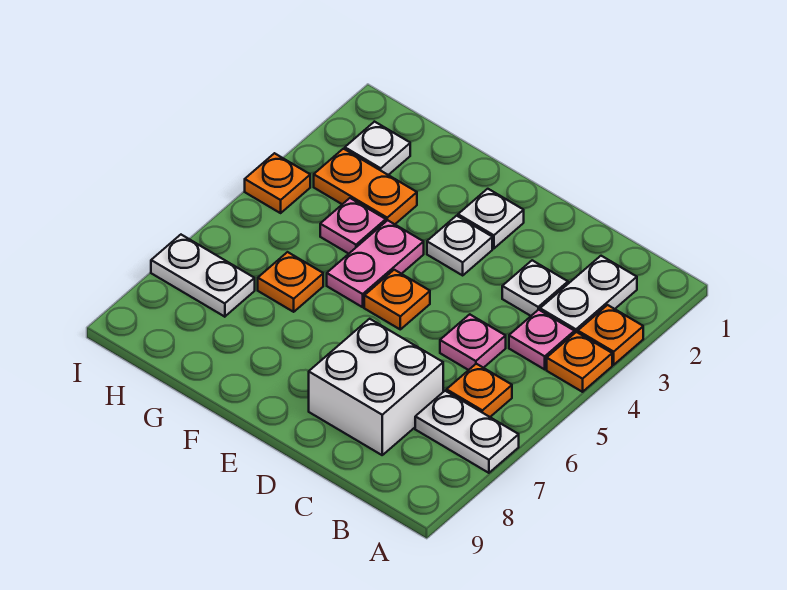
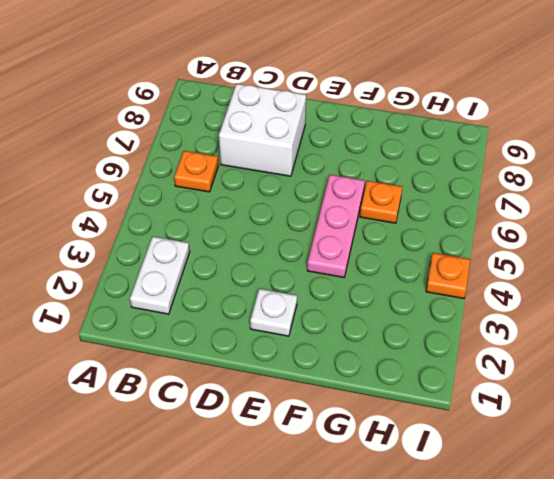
pink plate F4:F6 level 1 -> pink plate F4:F5 level 1
none -> orange plate A3 level 1
none -> orange plate A4 level 1
none -> white plate A7:B7 level 1

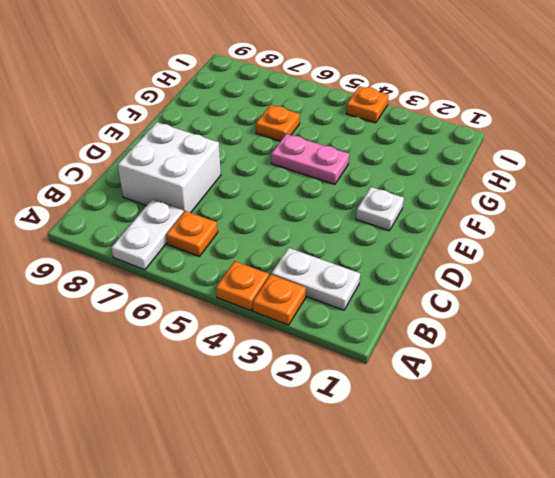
none -> pink plate B4 level 1
none -> white plate C3 level 1
none -> pink plate C5 level 1

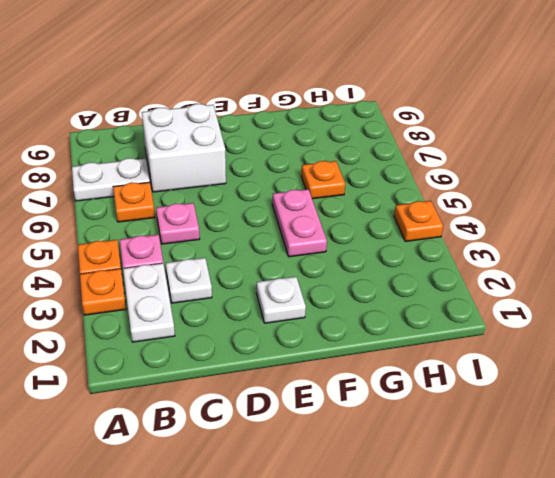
none -> white plate E3 level 1
none -> orange plate E5 level 1
none -> orange plate G3:H3 level 1

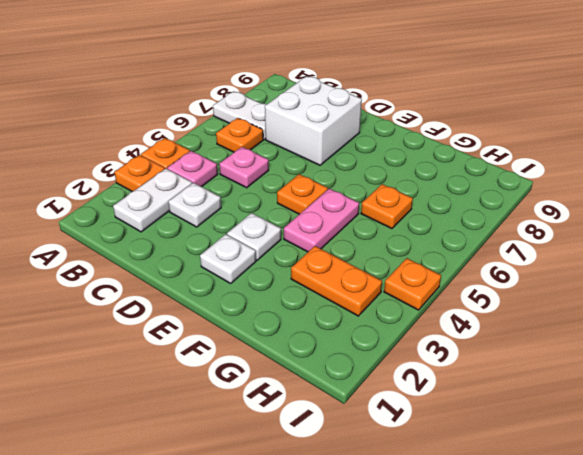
none -> pink plate G4 level 1
none -> white plate H2 level 1
none -> white plate H7:I7 level 1

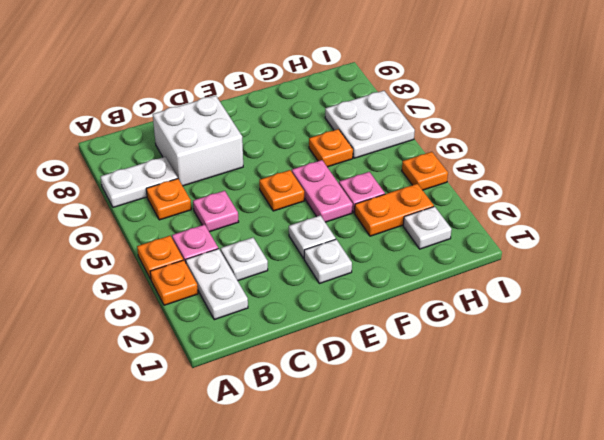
white plate H6:I7 level 1 -> white plate H7:I7 level 1

